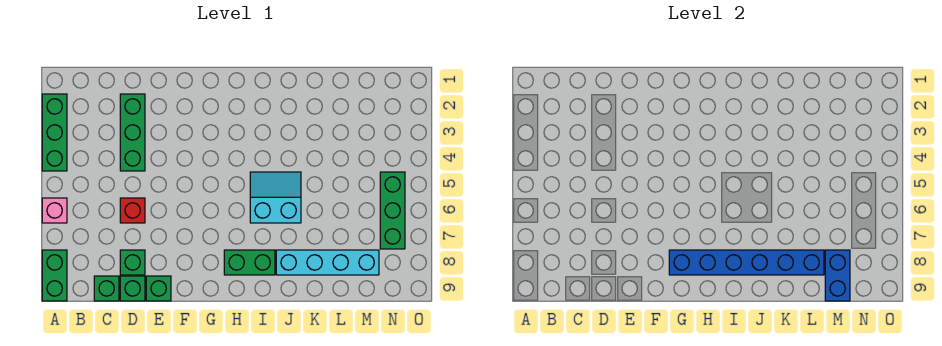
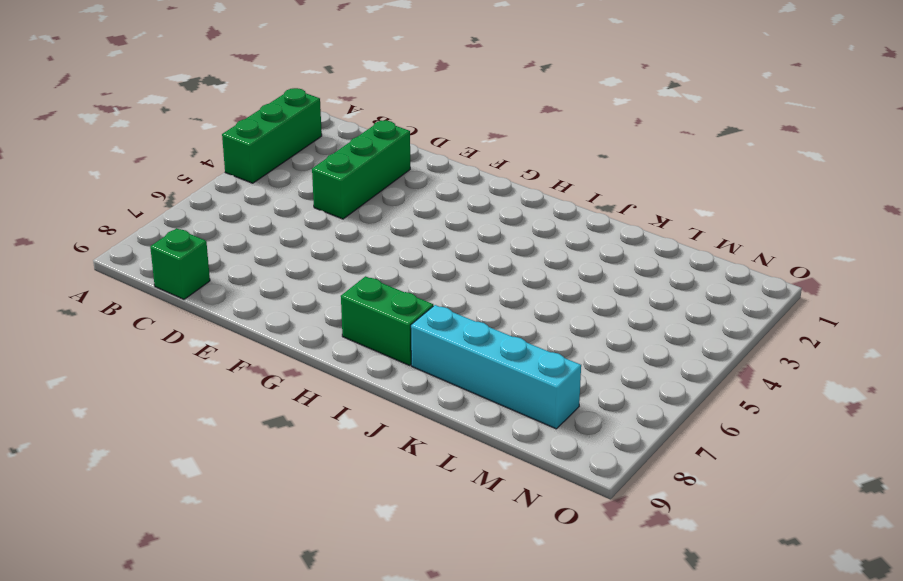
none -> pink brick A6 level 1
none -> green brick A8:A9 level 1
none -> red brick D6 level 1

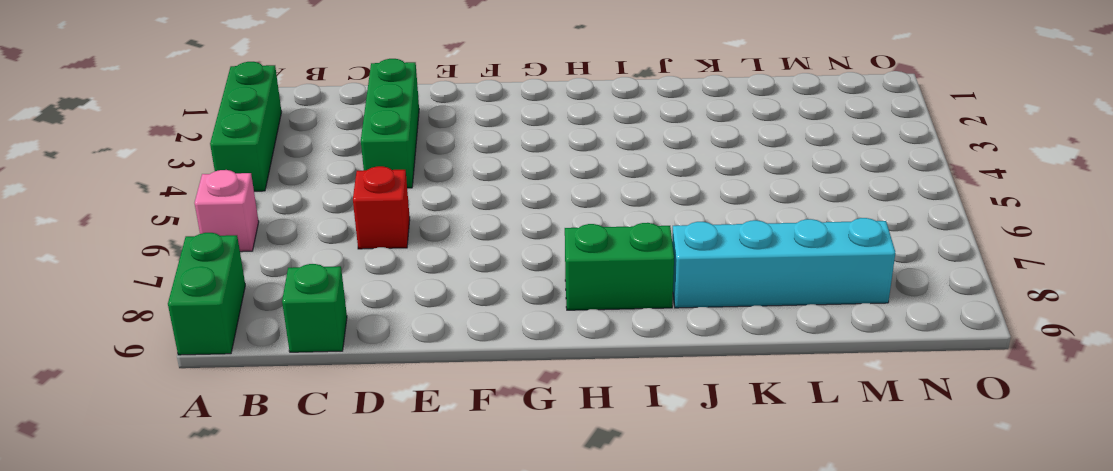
none -> green brick D8 level 1
none -> green brick D9 level 1
none -> green brick E9 level 1

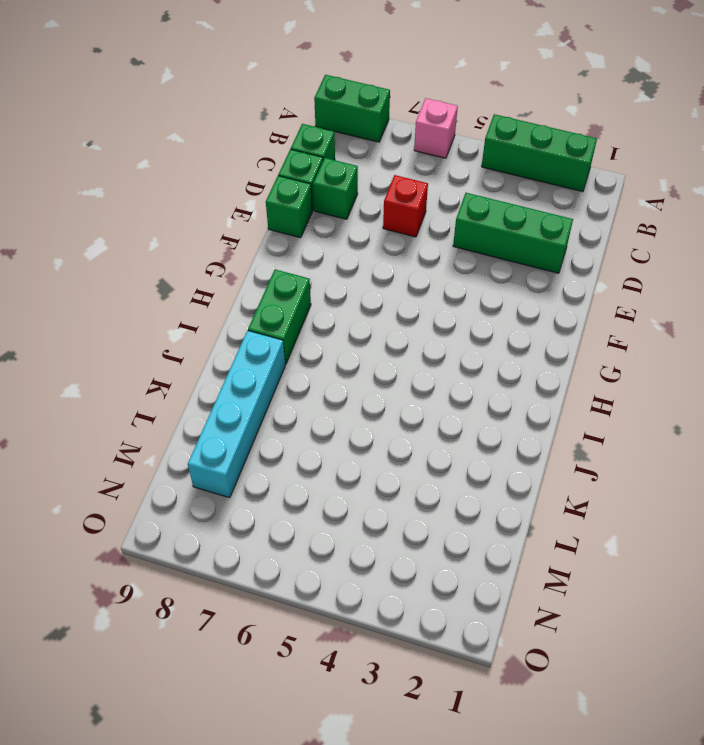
none -> cyan slope I5:J6 level 1 top 6
none -> green brick N5:N7 level 1
none -> blue brick G8:L8 level 2

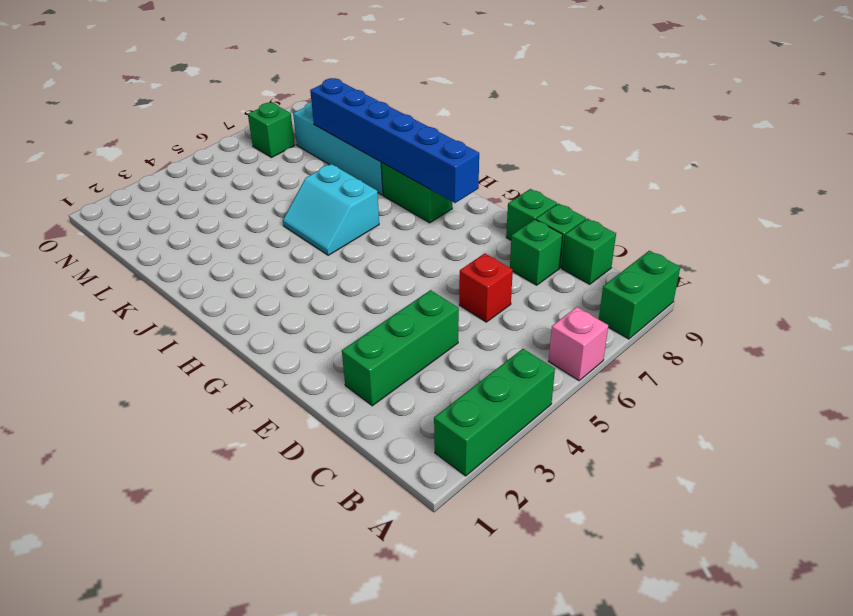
green brick N7 level 1 -> green brick N5:N7 level 1
none -> blue brick M8:M9 level 2

